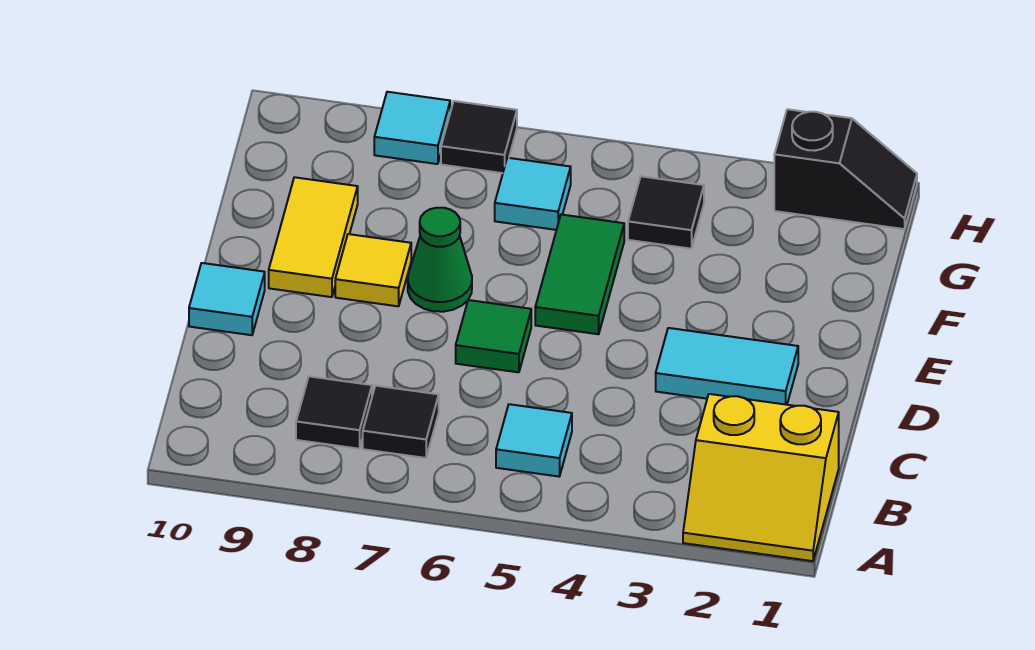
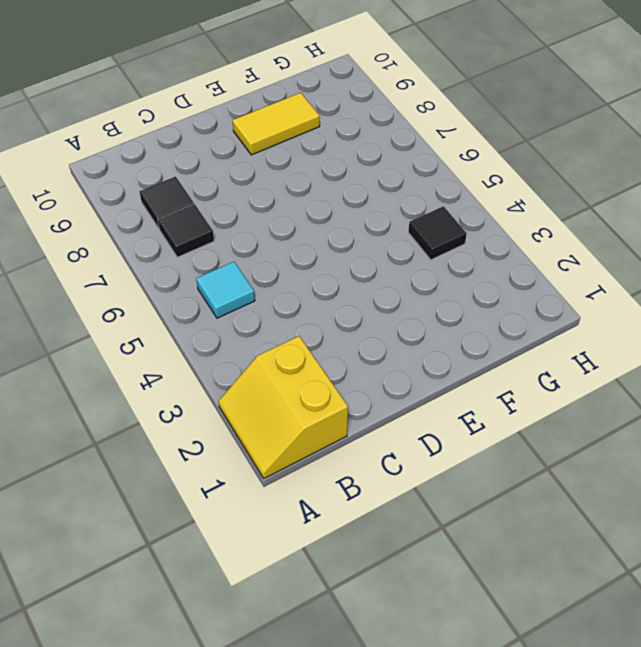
none -> cyan tile D2:D3 level 1
none -> green tile D6 level 1
none -> cyan tile D10 level 1

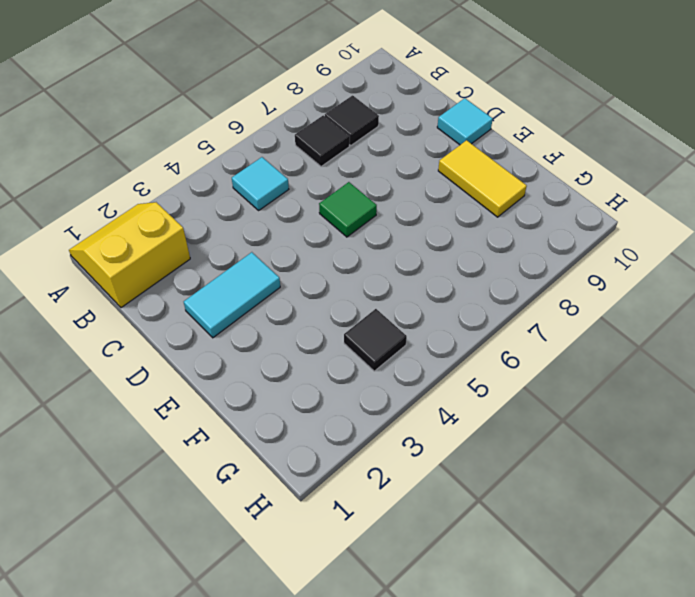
none -> green tile E5:F5 level 1
none -> green cone E7 level 1
none -> yellow tile E8 level 1

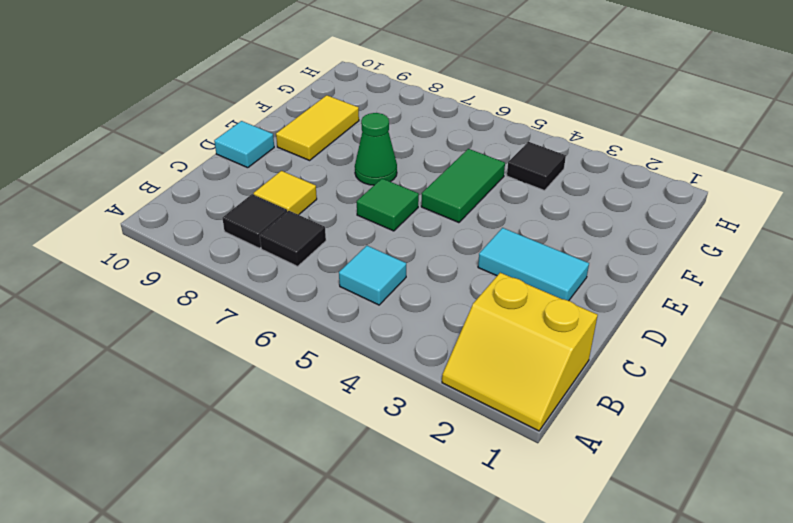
yellow tile C8 level 1 -> yellow tile E8 level 1
none -> cyan tile G6 level 1
none -> black slope H1:H2 level 1 top 2
none -> black tile H7 level 1

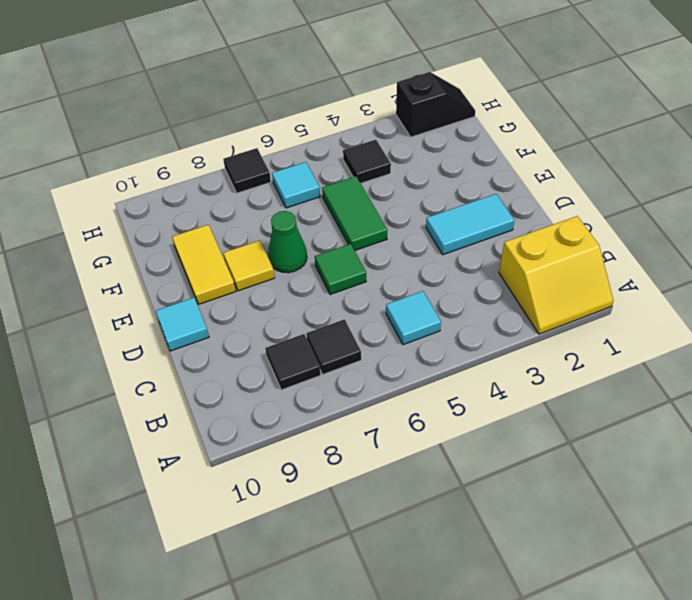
none -> cyan tile H8 level 1

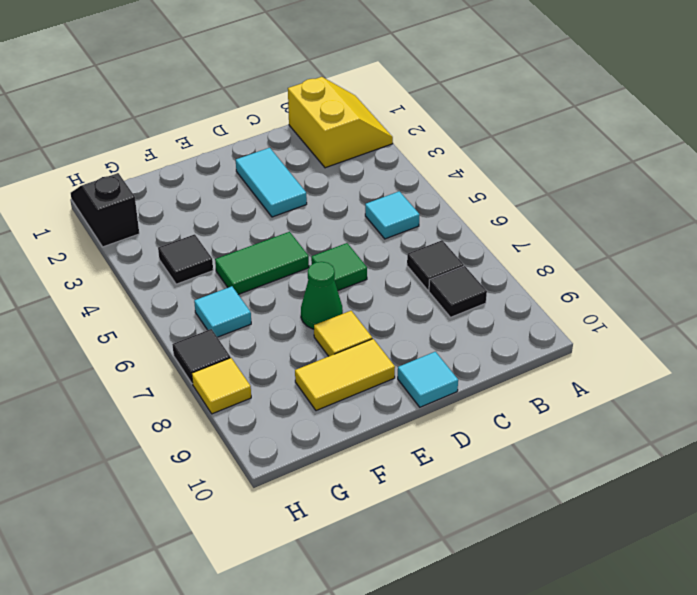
yellow tile H8 level 1 -> cyan tile H8 level 1

